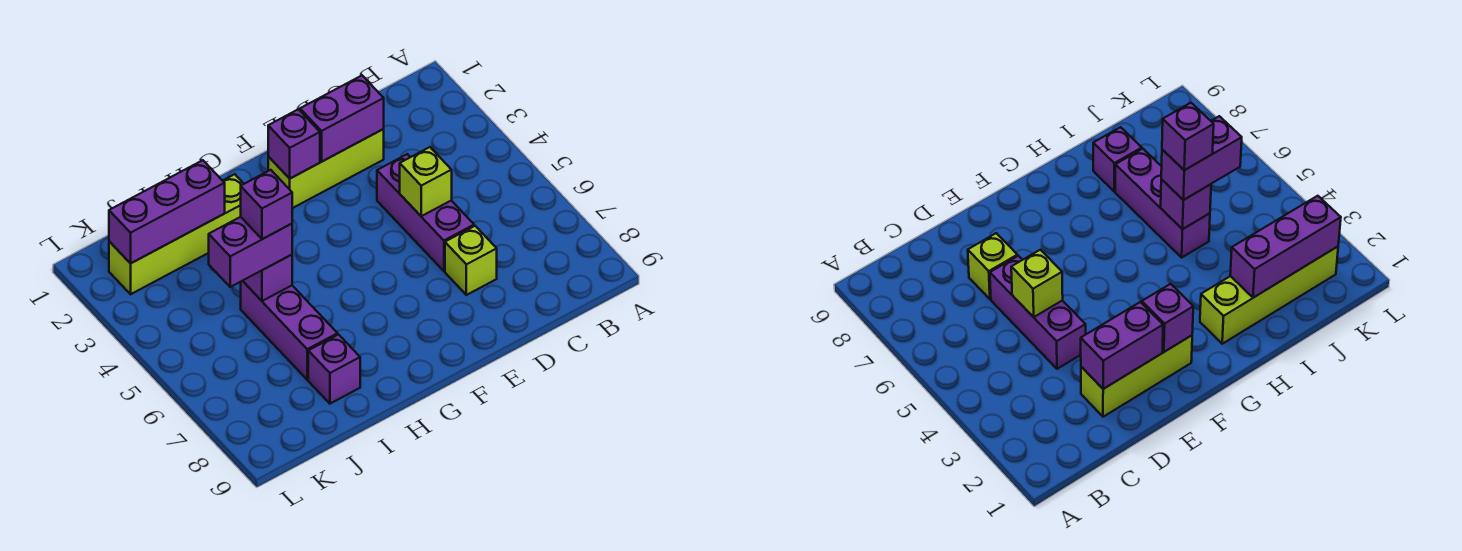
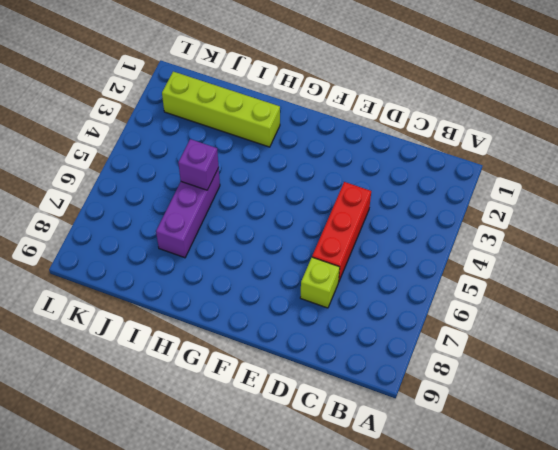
red brick D4:D6 level 1 -> purple brick D4:D6 level 1
none -> lime brick D2:F2 level 1
none -> purple brick I8 level 1
none -> purple brick D2:E2 level 2

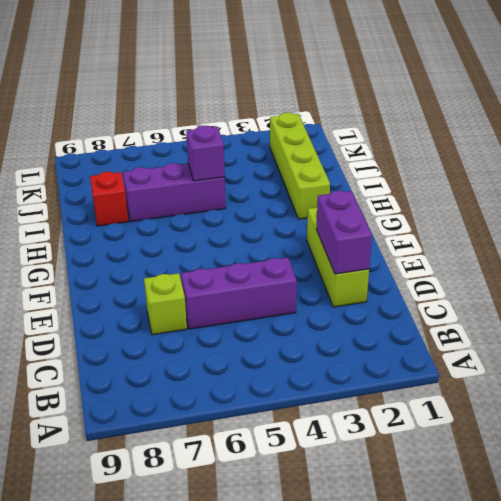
red brick I8 level 1 -> purple brick I8 level 1
none -> lime brick D5 level 2
none -> purple brick F2 level 2
none -> purple brick I2:K2 level 2

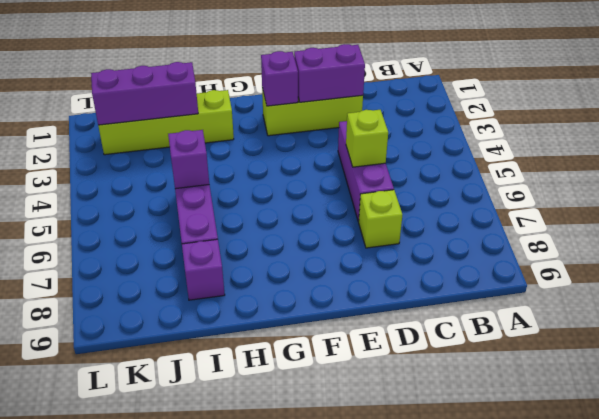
none -> purple brick I5:J5 level 3
none -> purple brick I5 level 4

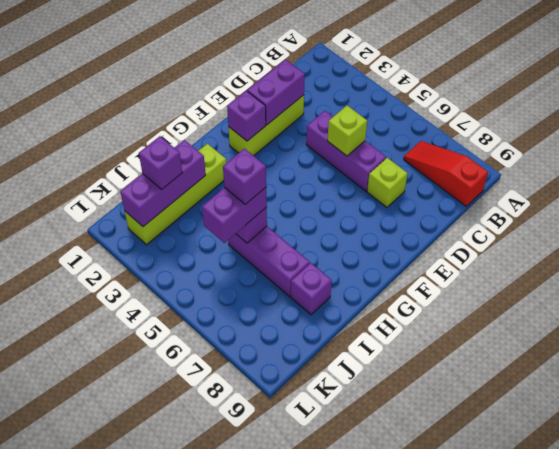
red slope B7:B9 level 1 top 9 -> none
purple brick J2 level 3 -> none

